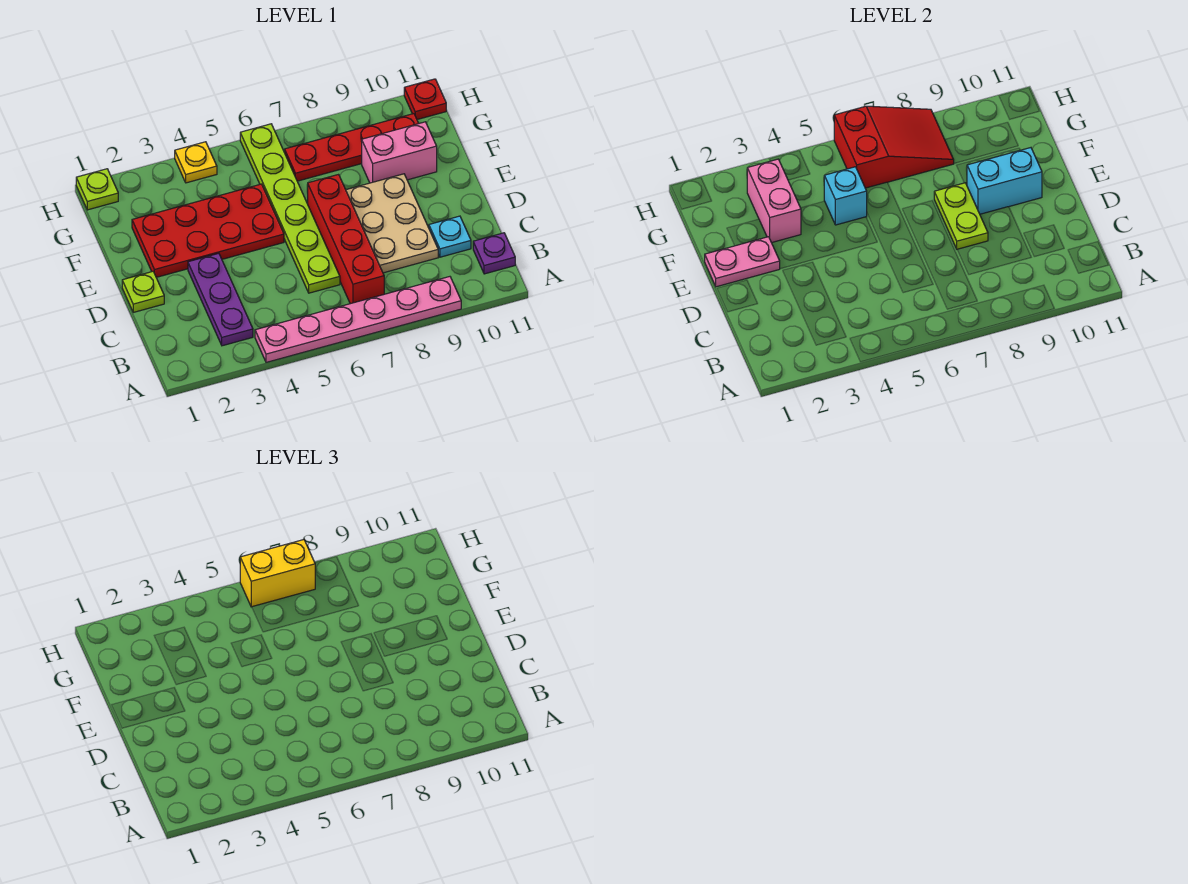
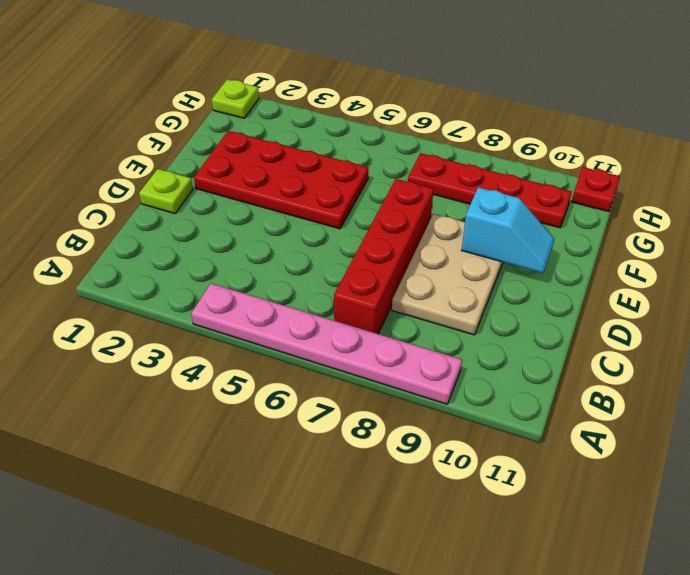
cyan slope E9:E10 level 2 top 9 -> cyan brick E9:E10 level 2
none -> purple plate B3:D3 level 1
none -> purple plate B11 level 1
none -> lime plate C6:H6 level 1

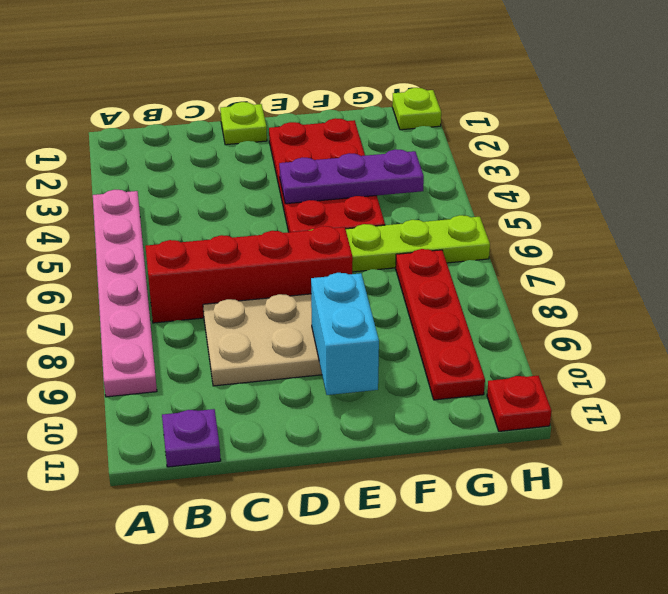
purple plate E4:G4 level 2 -> purple plate B3:D3 level 1
none -> cyan plate C10 level 1
none -> pink brick F9:F10 level 1
none -> yellow plate H4 level 1

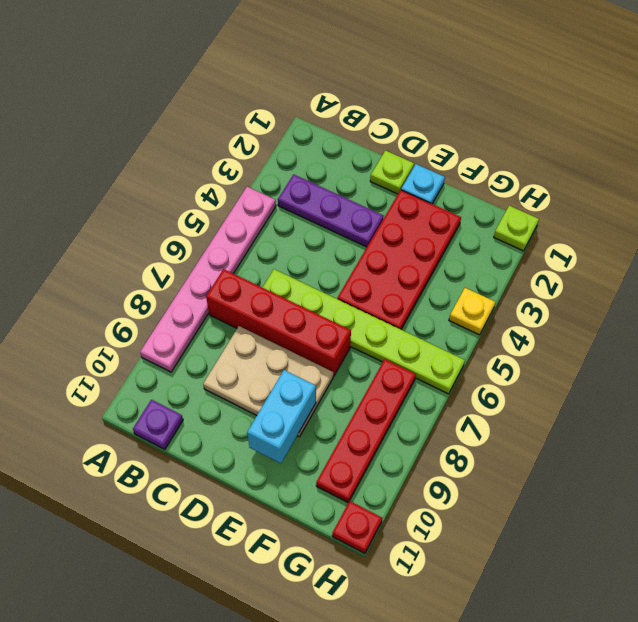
cyan plate E1 level 1 -> cyan plate C10 level 1
none -> pink brick F9:F10 level 1
none -> lime plate D8:E8 level 2
none -> pink plate E1:E2 level 2

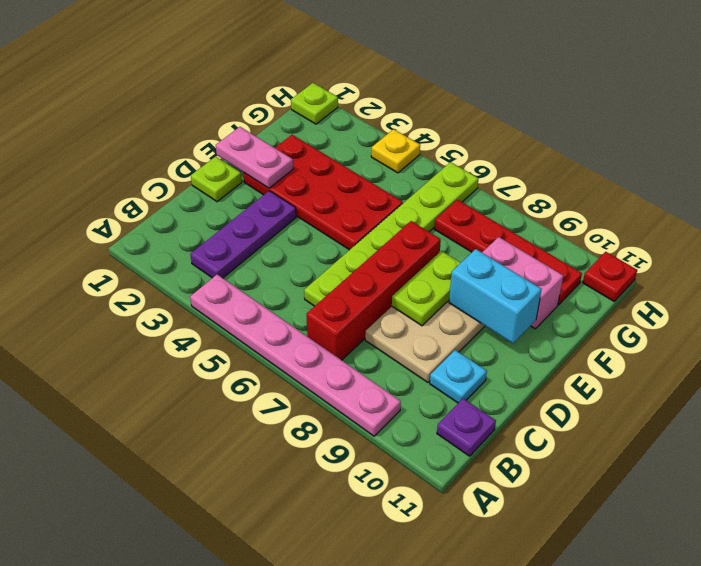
none -> pink brick F3:G3 level 2
none -> cyan brick F5 level 2
none -> red slope G6:H8 level 2 top 6

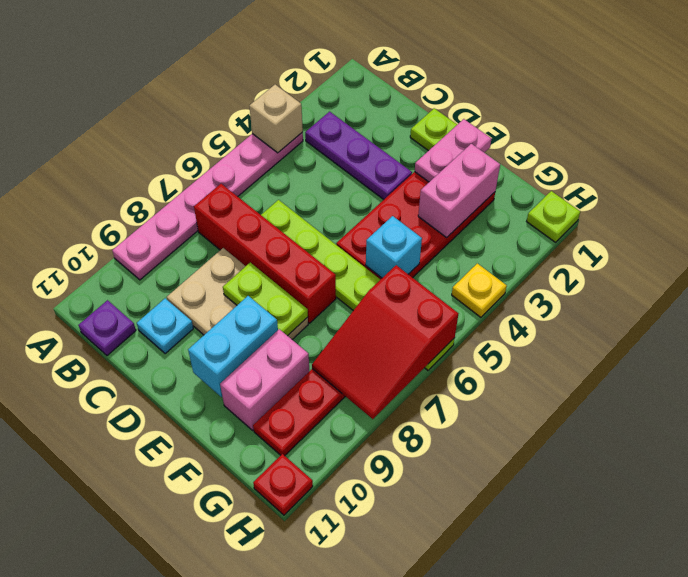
tan brick A4 level 2 -> none
pink brick F2:F3 level 2 -> pink brick F3:G3 level 2
none -> yellow brick H6:H7 level 3

